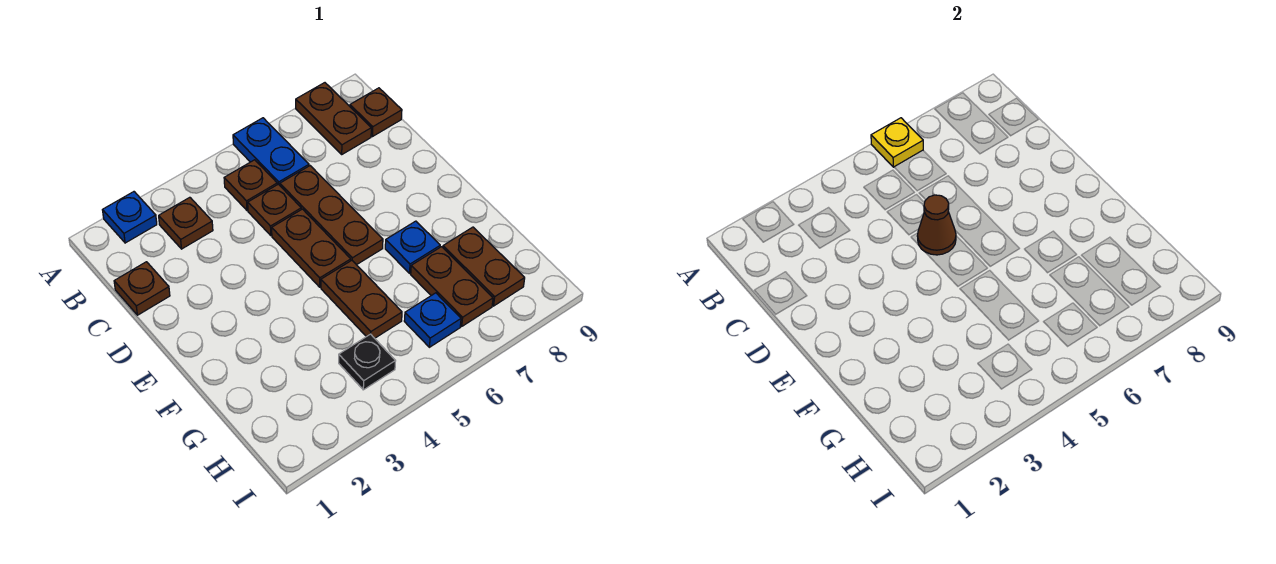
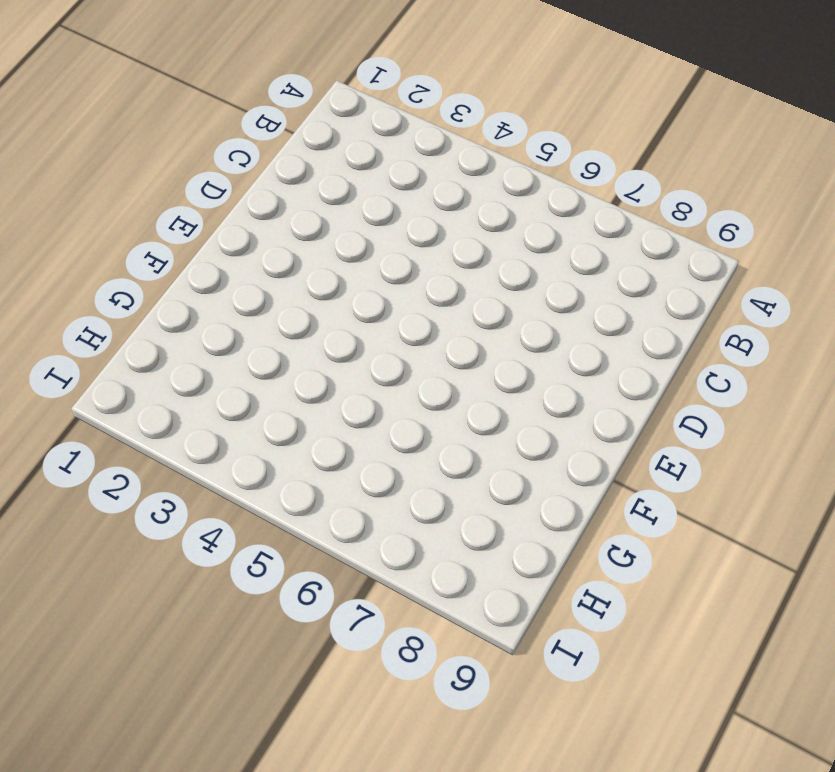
none -> blue plate A2 level 1
none -> blue plate A6:B6 level 1
none -> brown plate A8:B8 level 1

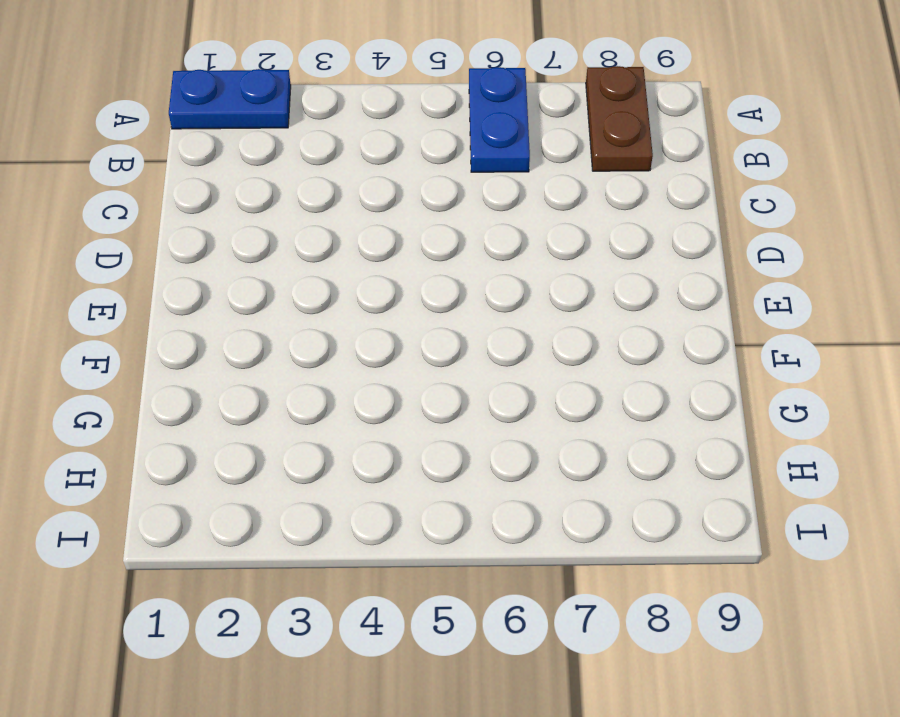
blue plate A1:A2 level 1 -> blue plate A2 level 1
none -> brown plate B3 level 1
none -> brown plate B5 level 1
none -> brown plate B9 level 1

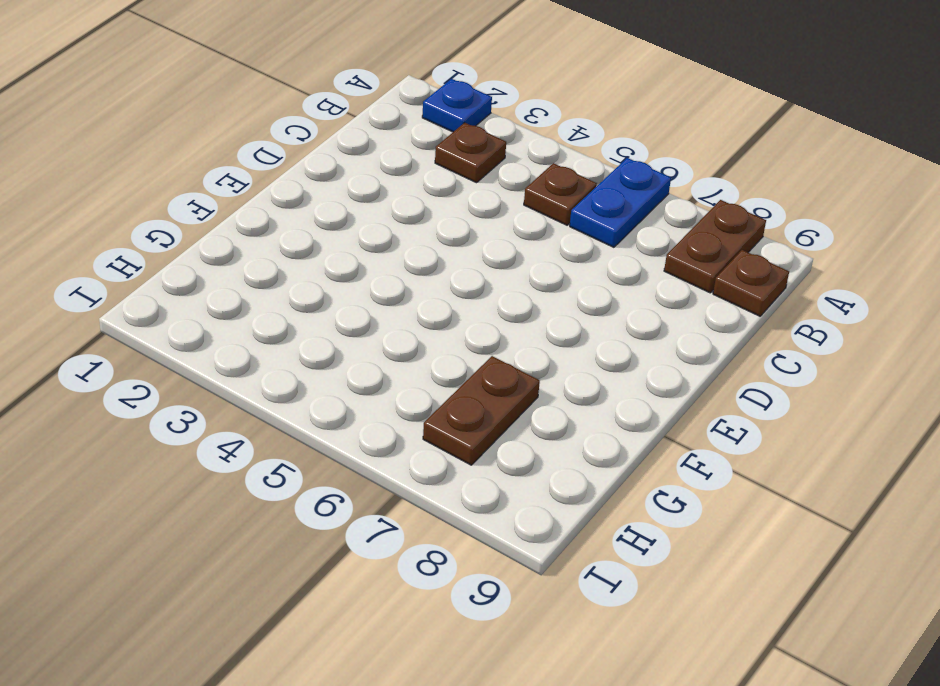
none -> brown plate C1 level 1
none -> brown plate C5 level 1
none -> brown plate C6:E6 level 1

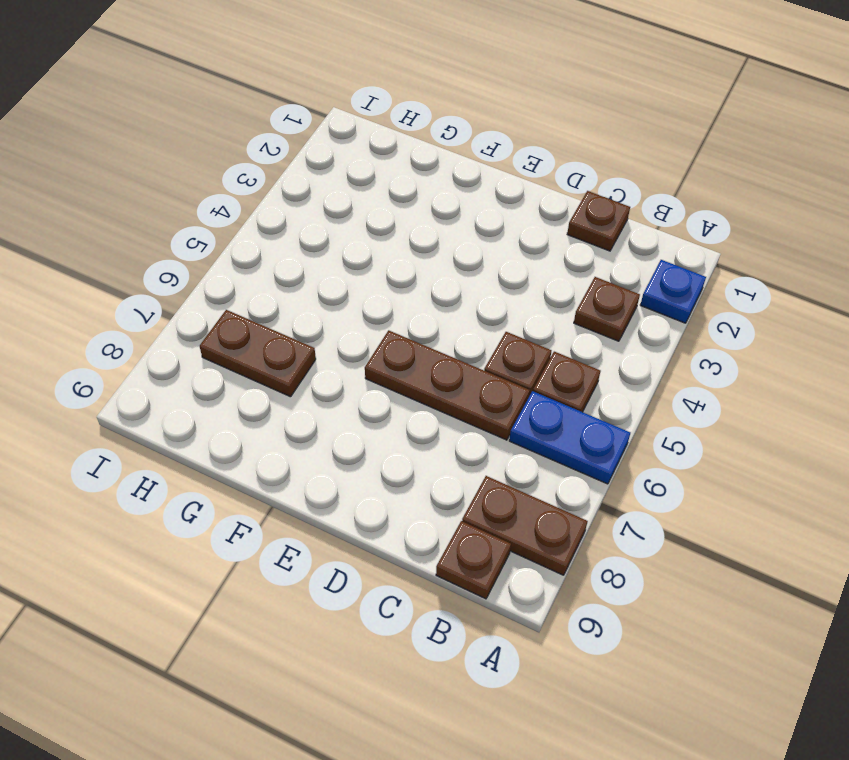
none -> brown plate D5:E5 level 1
none -> brown plate F5:G5 level 1
none -> blue plate F7 level 1

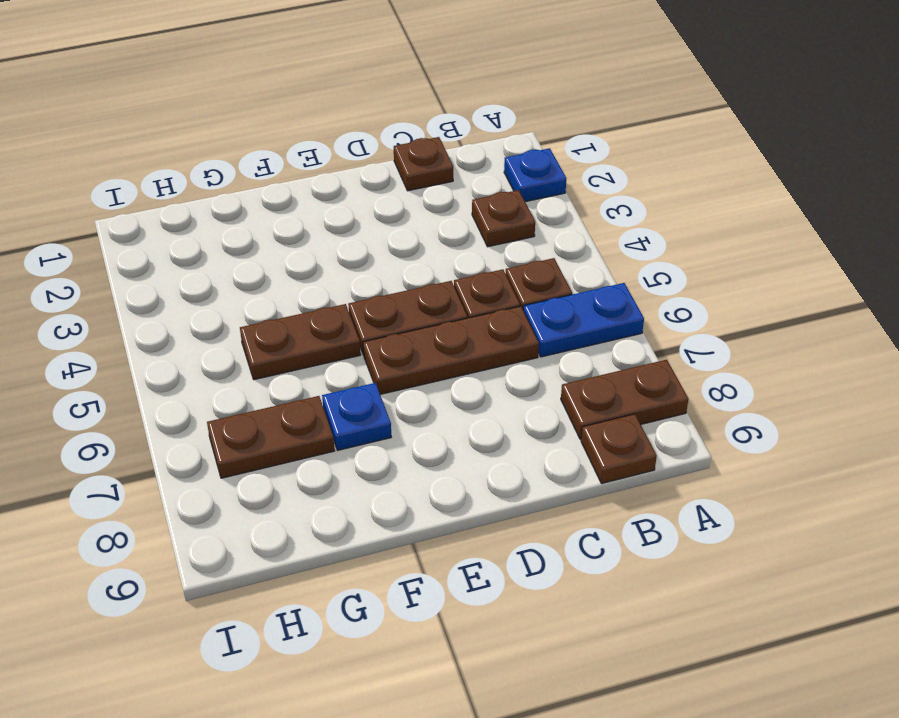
none -> brown plate G8:H8 level 1
none -> black plate H4 level 1
none -> blue plate H6 level 1

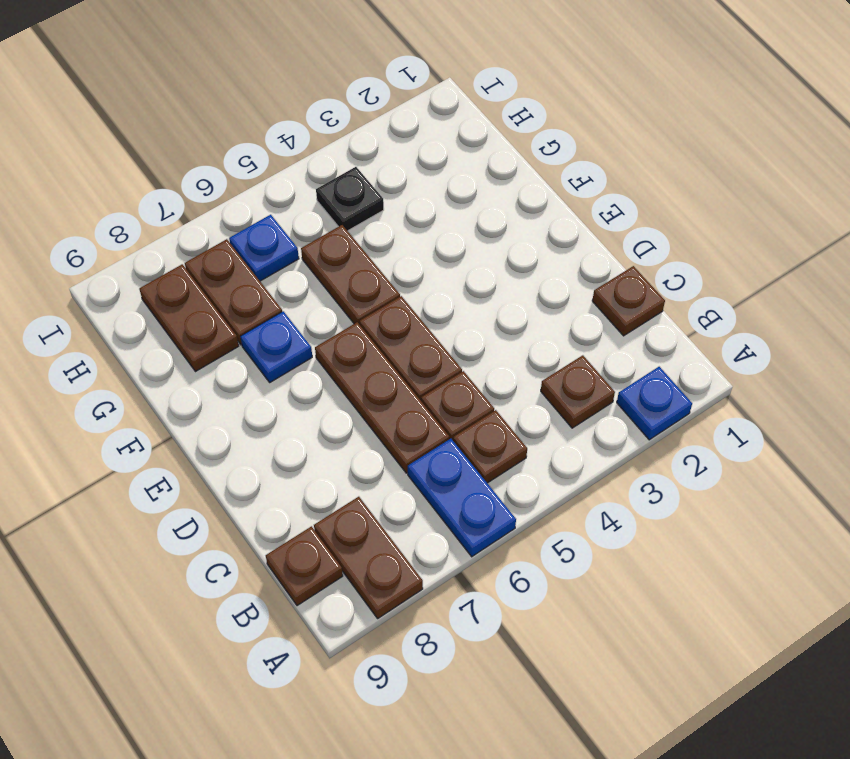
none -> yellow plate A6 level 2
none -> brown cone D5 level 2

